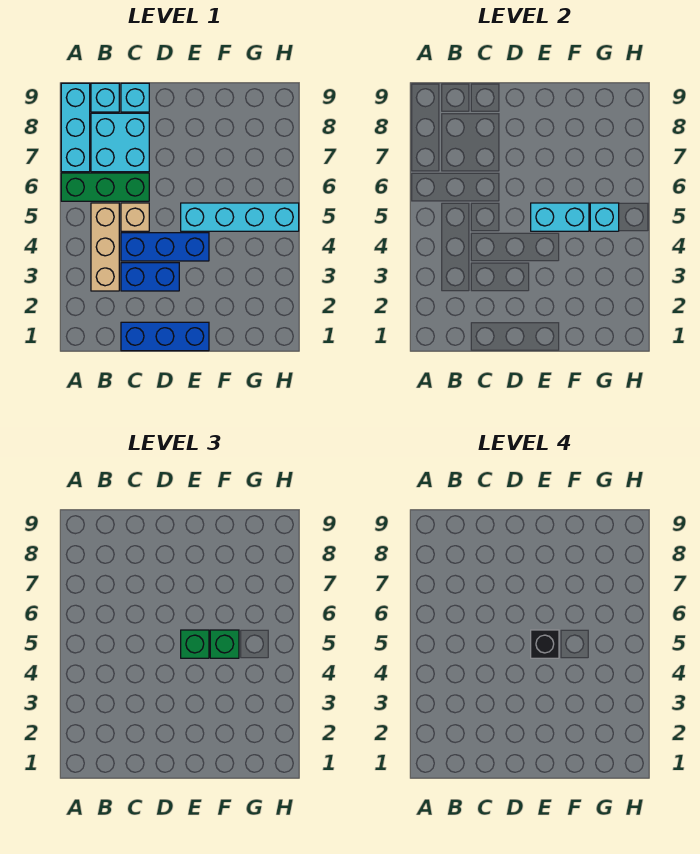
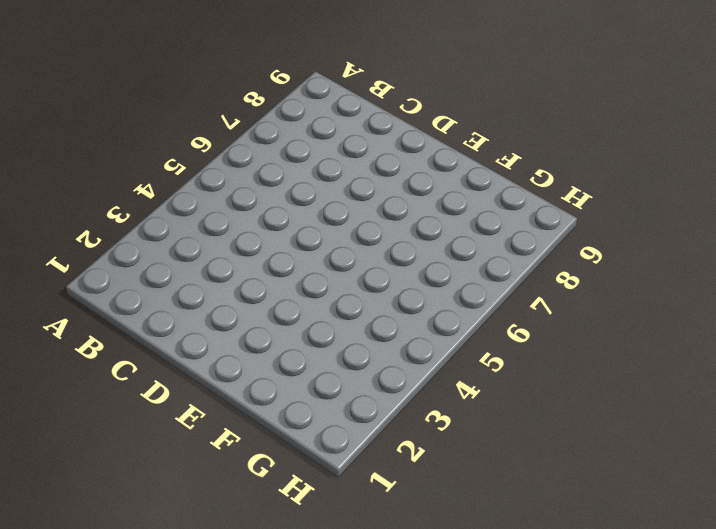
none -> green brick A6:C6 level 1
none -> cyan brick A7:A9 level 1
none -> tan brick B3:B5 level 1

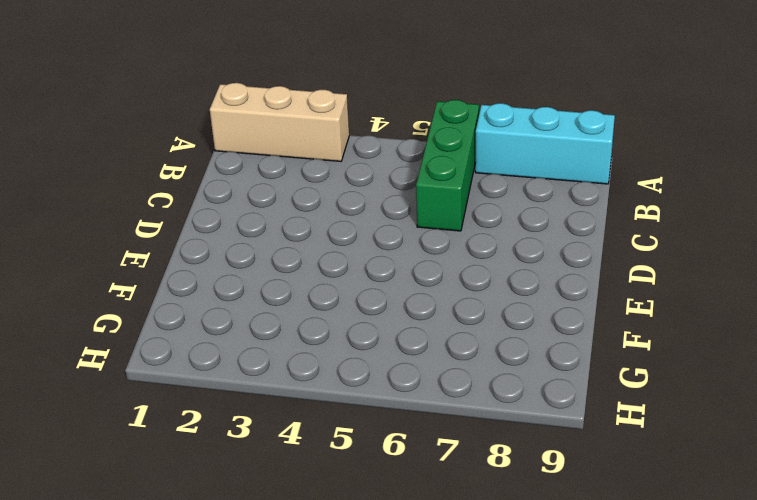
tan brick A1:A3 level 1 -> tan brick B3:B5 level 1
none -> cyan brick B7:C8 level 1
none -> cyan brick B9 level 1
none -> blue brick C1:E1 level 1

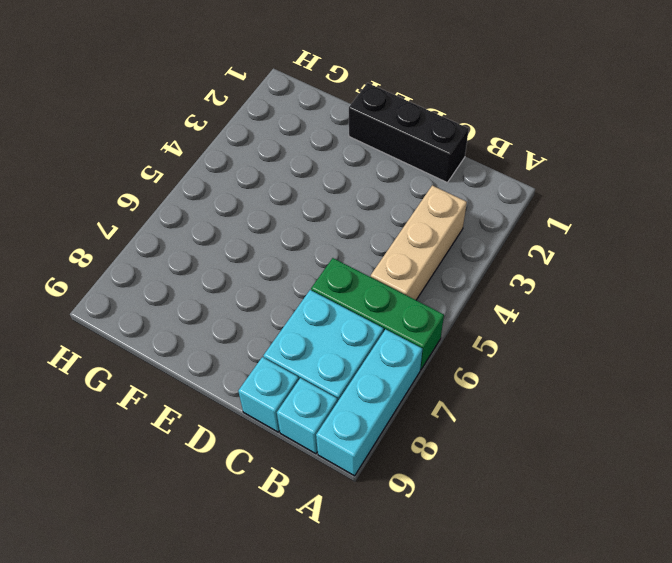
black brick C1:E1 level 1 -> blue brick C1:E1 level 1
none -> blue brick C3:D3 level 1
none -> blue brick C4:E4 level 1
none -> tan brick C5 level 1

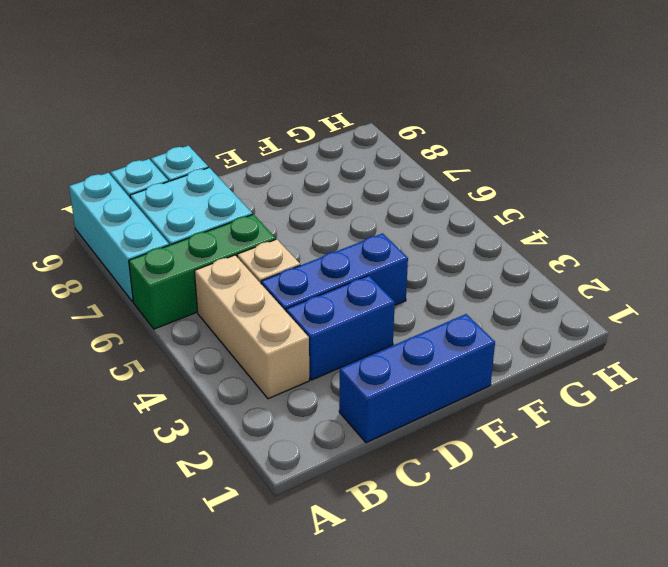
none -> cyan brick E5:H5 level 1
none -> cyan brick E5:F5 level 2
none -> cyan brick G5 level 2

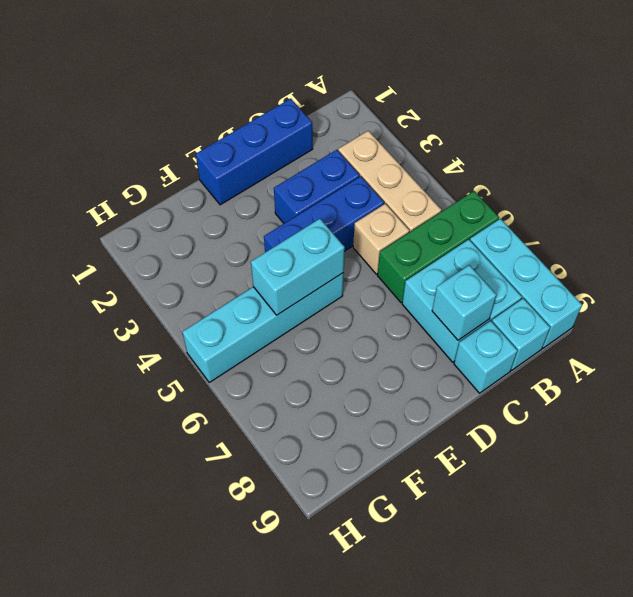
cyan brick C8 level 2 -> cyan brick G5 level 2
none -> green brick E5 level 3
none -> green brick F5 level 3
none -> black brick E5 level 4

